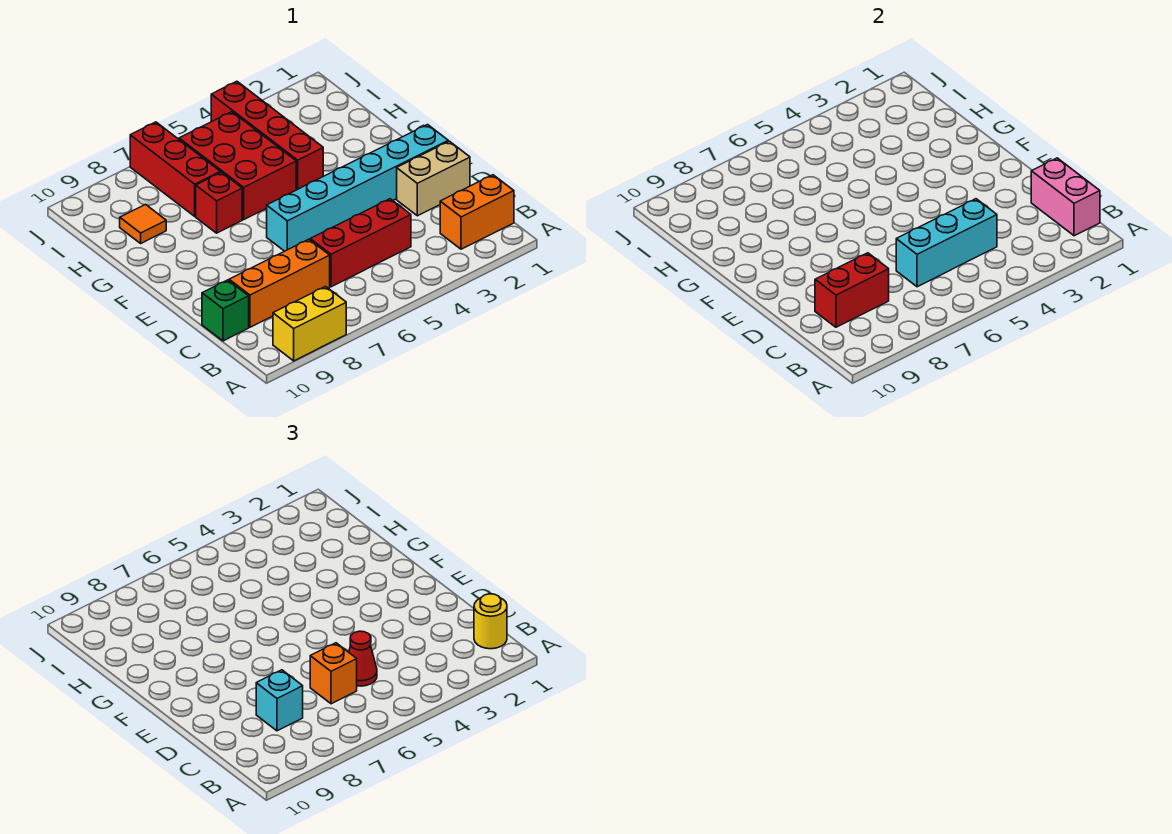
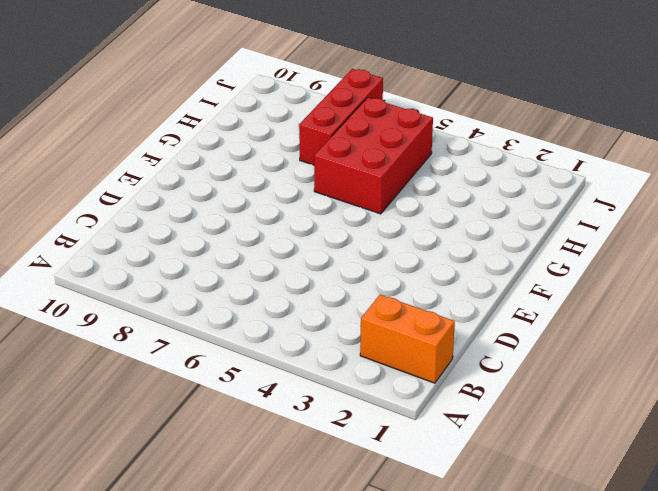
none -> yellow brick A8:A9 level 1
none -> red brick C4:C6 level 1
none -> orange brick C7:C9 level 1

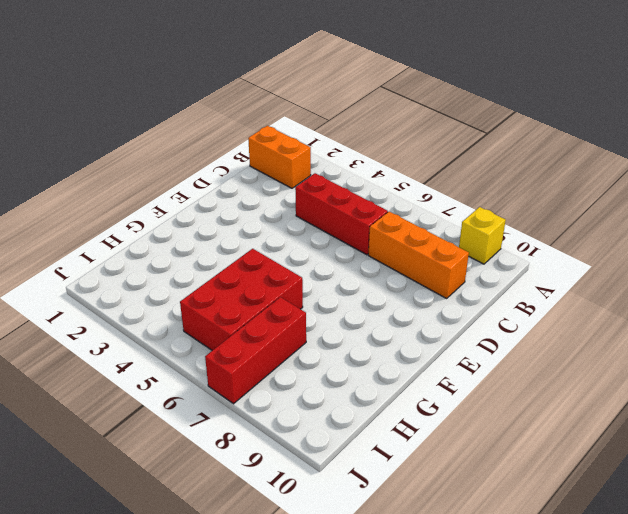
yellow brick A9 level 1 -> yellow brick A8:A9 level 1
none -> green brick C10 level 1
none -> tan brick D1:D2 level 1
none -> cyan brick E1:E6 level 1

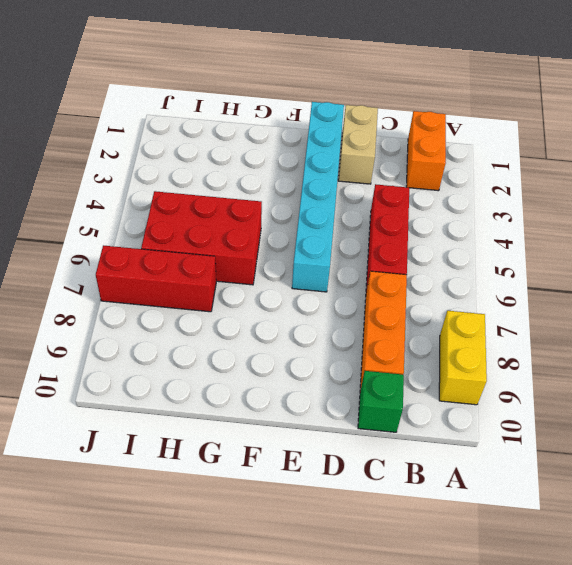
none -> red brick G4:J4 level 1
none -> red brick G7 level 1
none -> orange tile H9 level 1

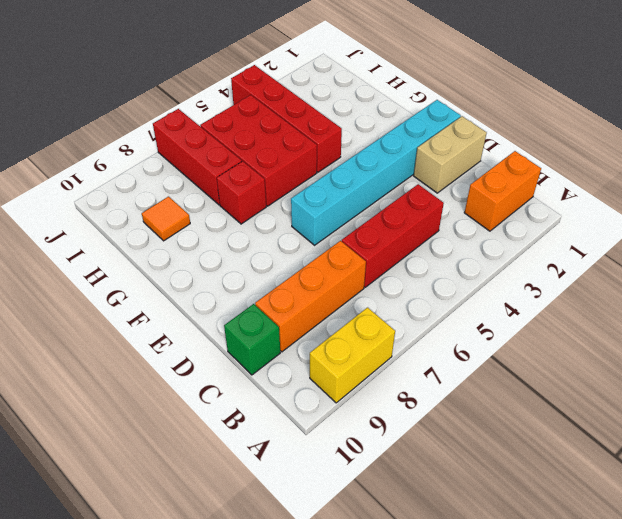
none -> pink brick B1:C1 level 2
none -> cyan brick C4:C6 level 2
none -> red brick C8:C9 level 2

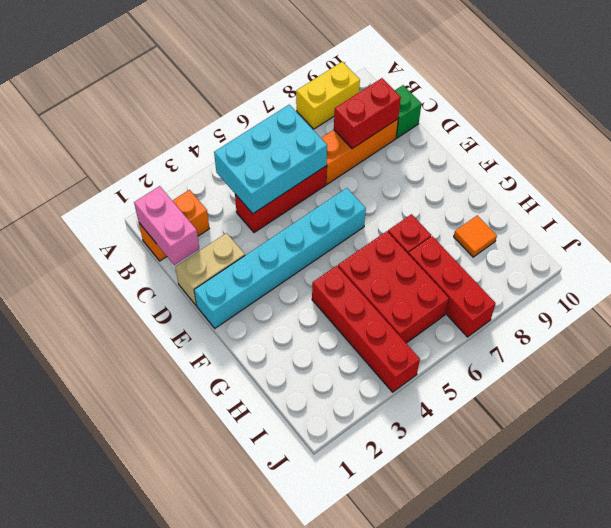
cyan brick B4:C6 level 2 -> cyan brick C4:C6 level 2
none -> yellow round brick B1 level 3
none -> red cone C5 level 3
none -> orange brick C6 level 3

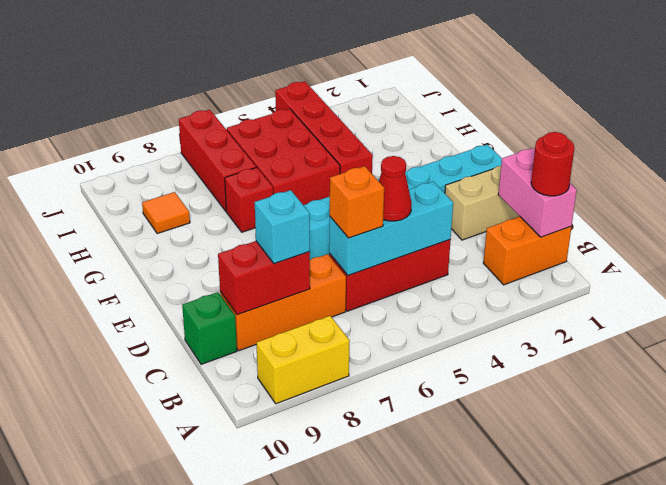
red round brick B1 level 3 -> yellow round brick B1 level 3

